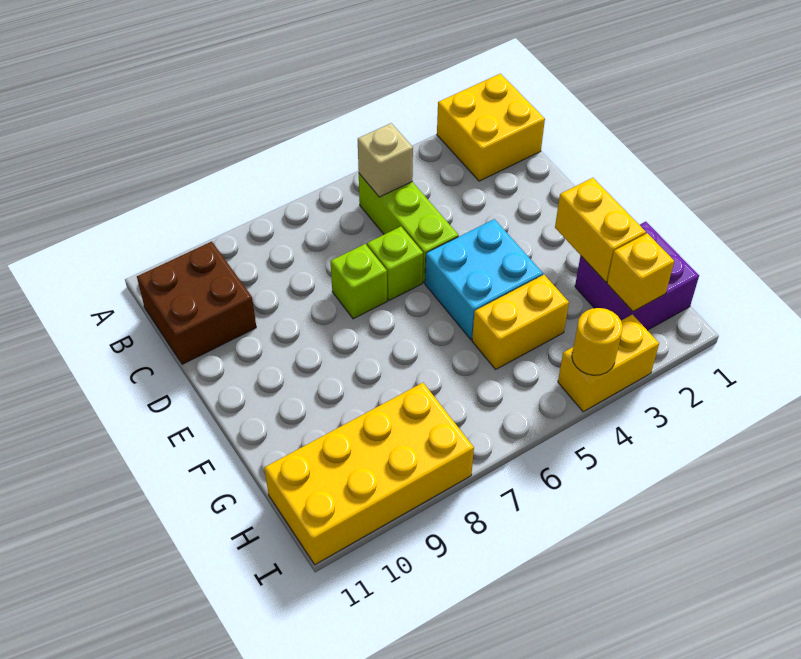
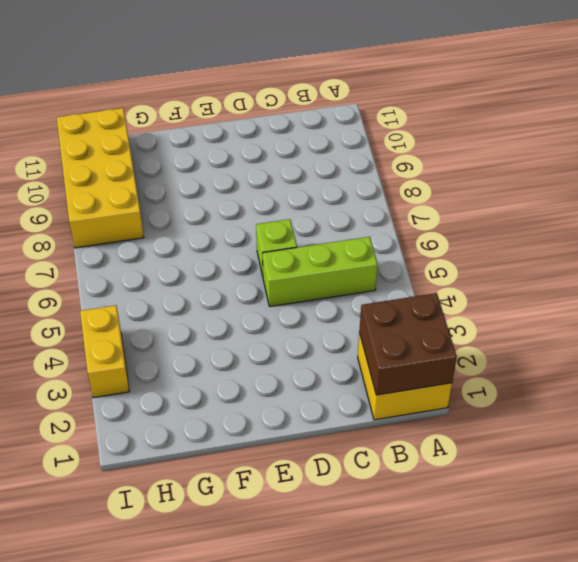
brown brick A1:B2 level 2 -> brown brick B10:C11 level 1
none -> lime brick D7 level 1
none -> cyan brick E4:F5 level 1
none -> purple brick G1:H2 level 1

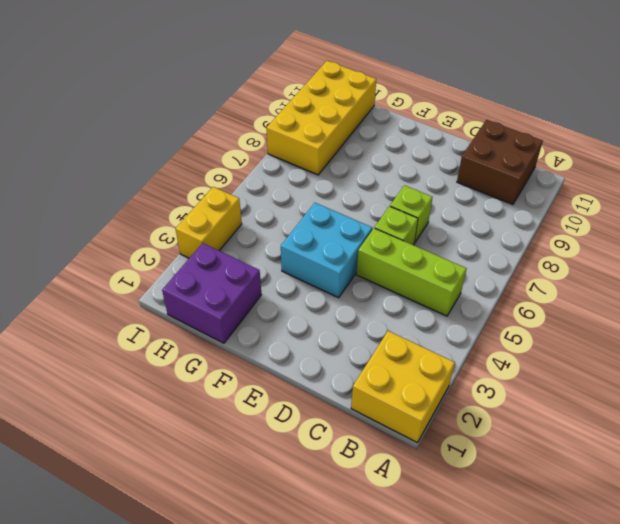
none -> yellow brick G4:G5 level 1
none -> tan brick B5 level 2
none -> yellow brick F2:G2 level 2

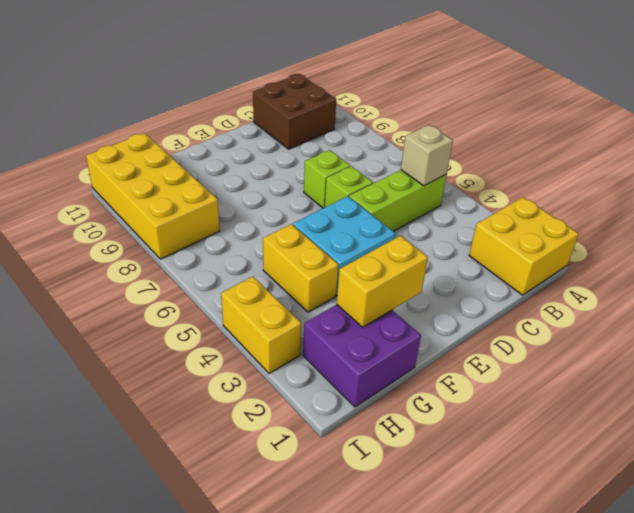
none -> yellow brick H2 level 2
none -> yellow round brick I4 level 2

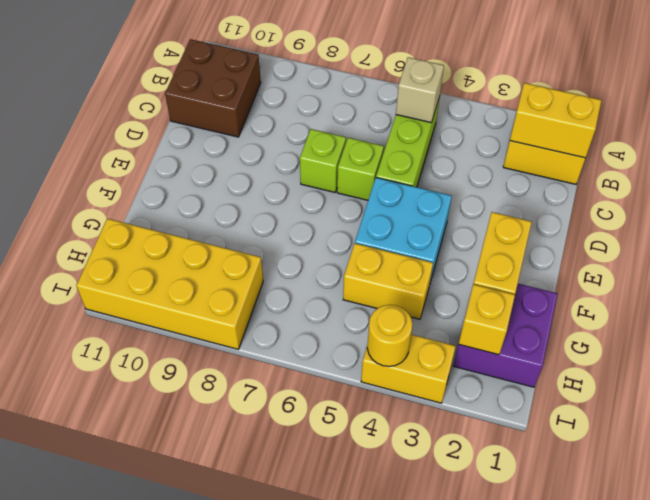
yellow brick B1:B2 level 2 -> none

